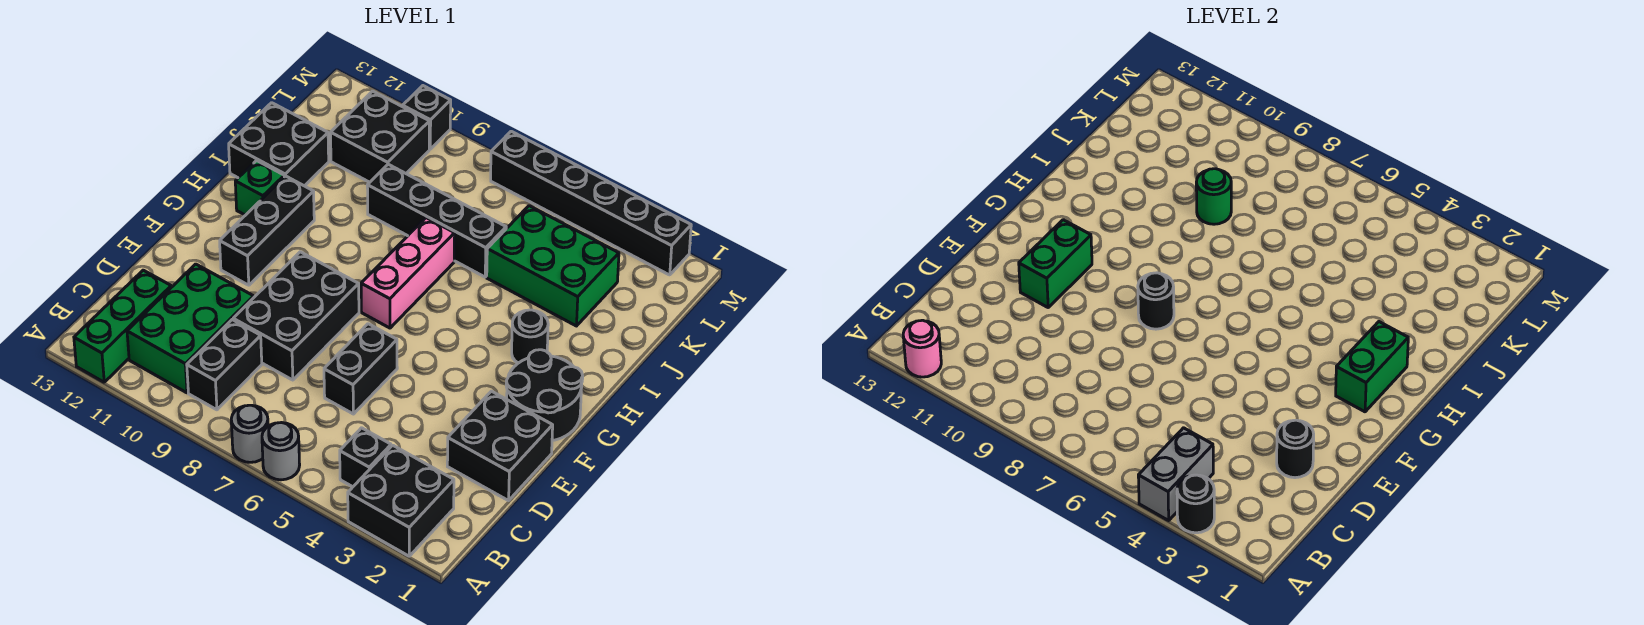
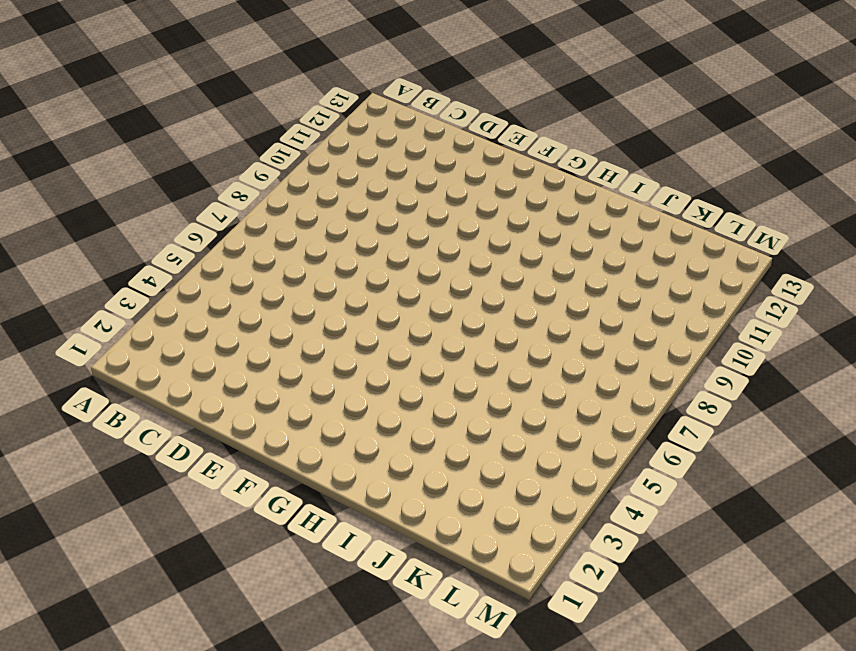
none -> black brick A2:B3 level 1
none -> grey round brick A6 level 1
none -> grey round brick A7 level 1

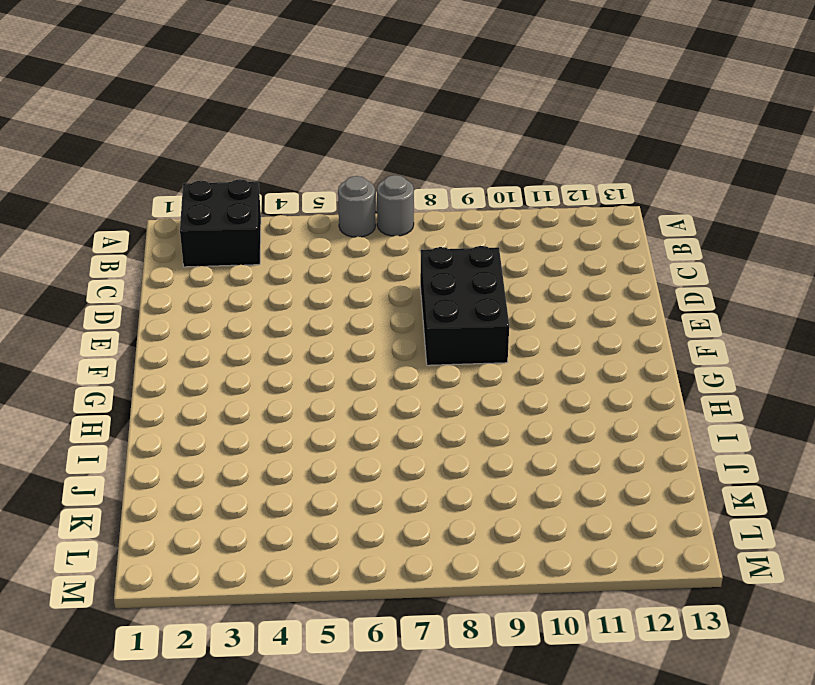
none -> green brick A12:C12 level 1
none -> black brick B4 level 1
none -> black brick B9:C9 level 1

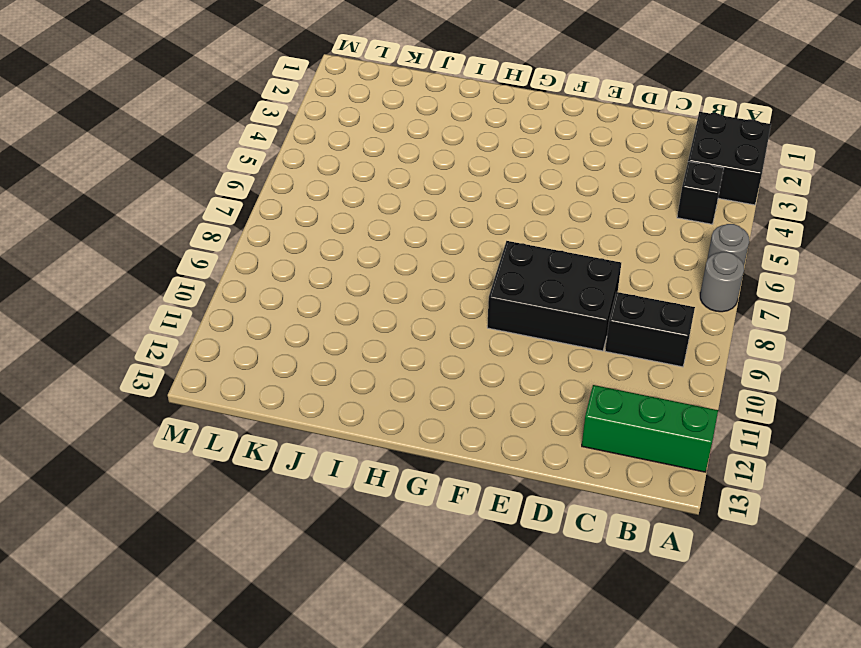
none -> green brick B10:D11 level 1
none -> black brick D1:E2 level 1
none -> black brick D6:E6 level 1

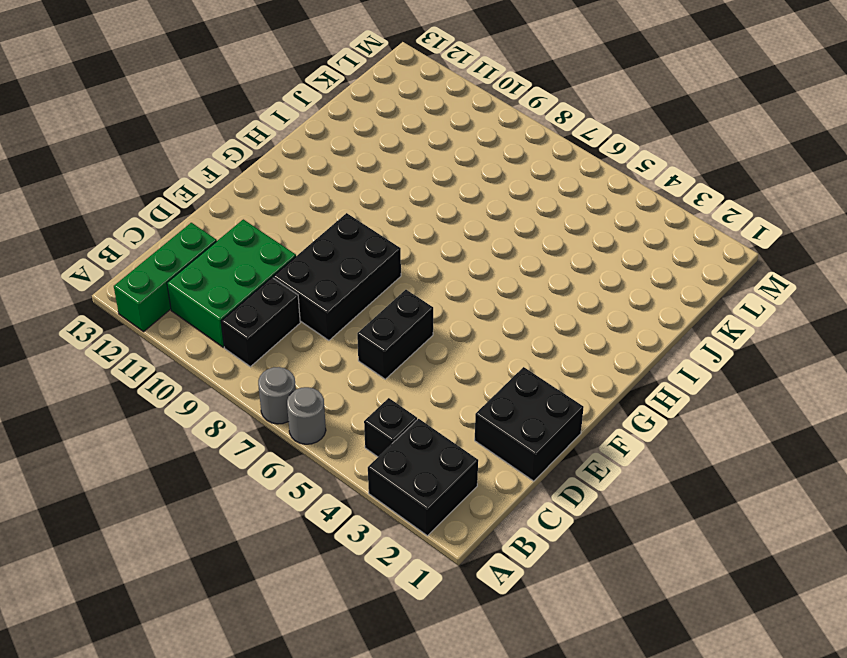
none -> black round brick F1:G2 level 1
none -> black brick F11:H11 level 1
none -> pink brick G7:I7 level 1

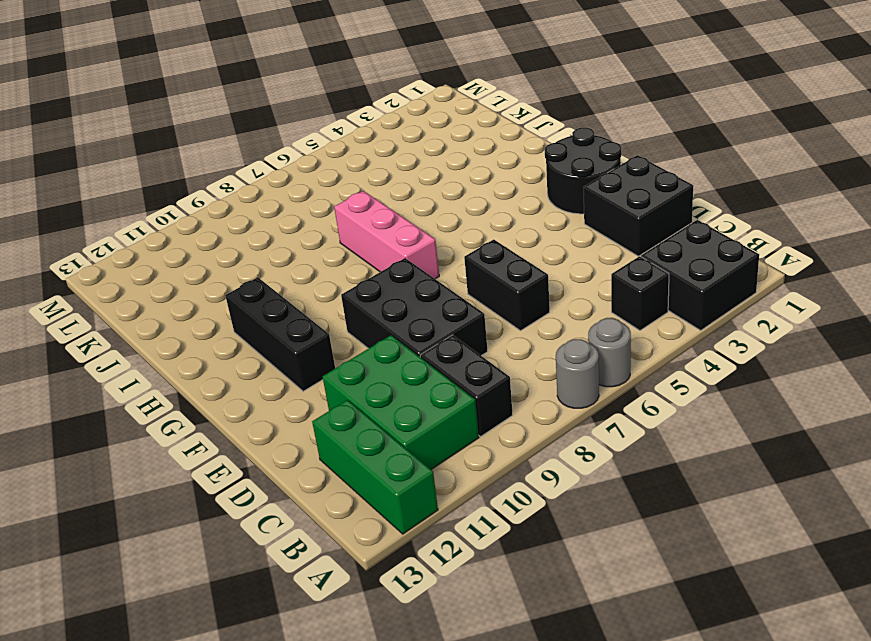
none -> black round brick H3 level 1
none -> green brick H12 level 1
none -> black brick I12:J13 level 1

